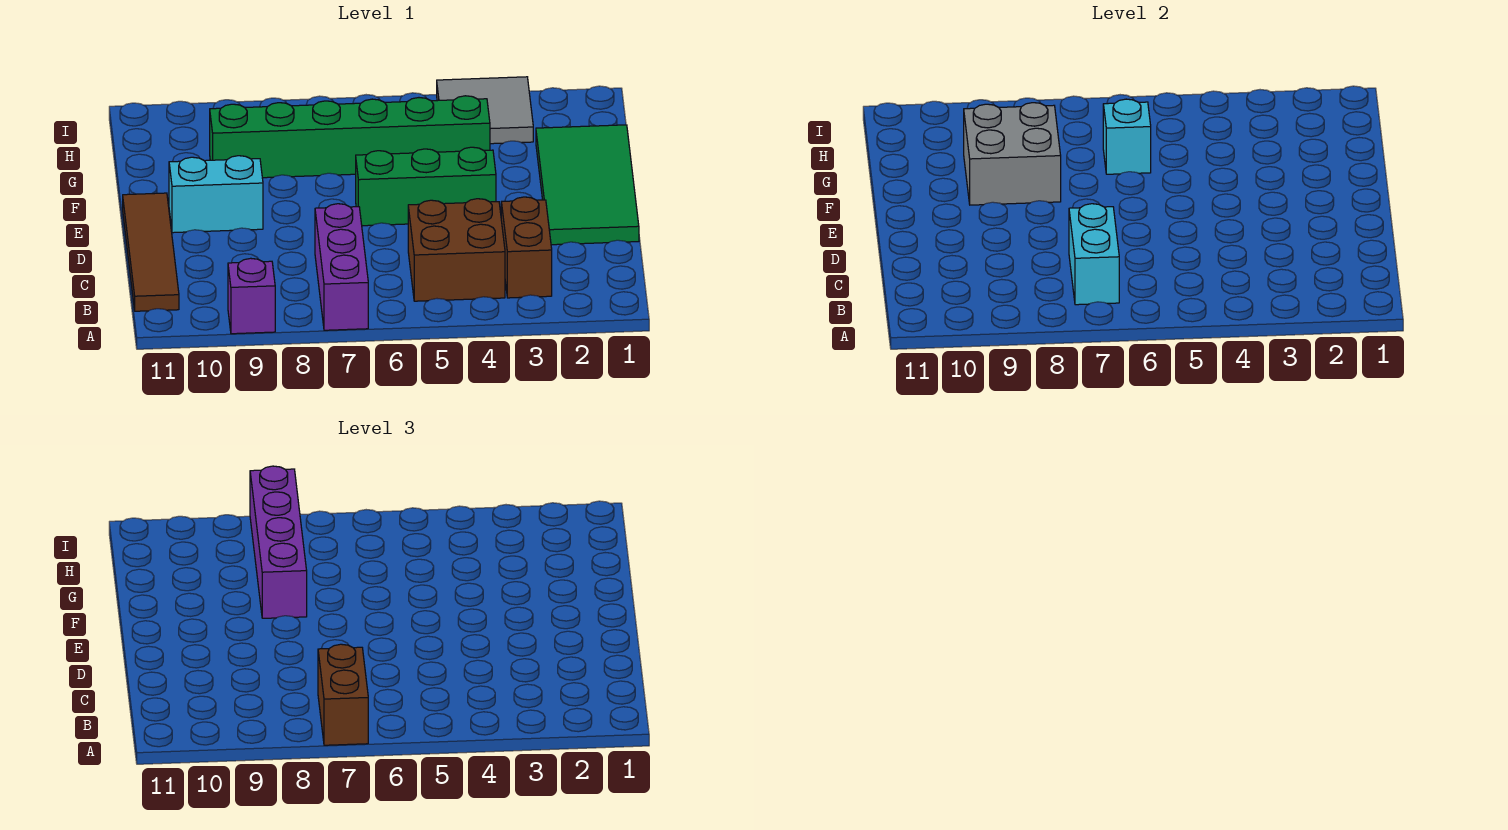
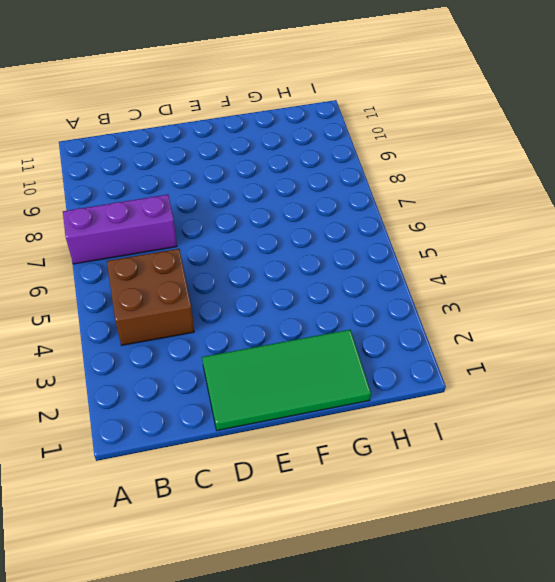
none -> purple brick A9 level 1
none -> brown brick B3:C3 level 1
none -> brown tile B11:E11 level 1

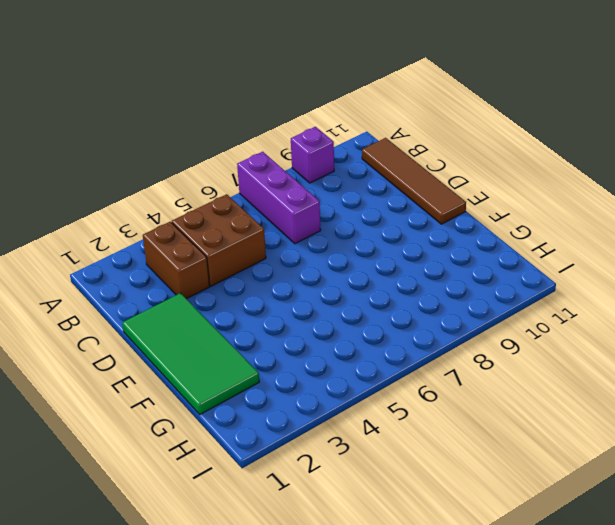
none -> green brick E4:E6 level 1
none -> cyan brick E9:E10 level 1
none -> green brick G4:G9 level 1

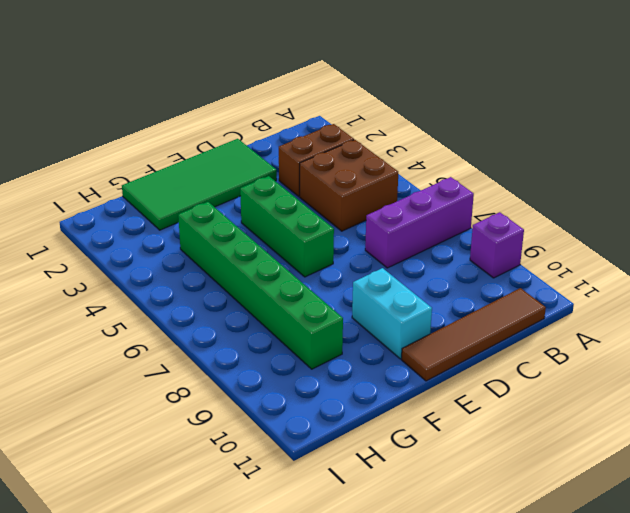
none -> grey tile H3:I4 level 1
none -> cyan brick B7:C7 level 2
none -> grey brick F8:G9 level 2

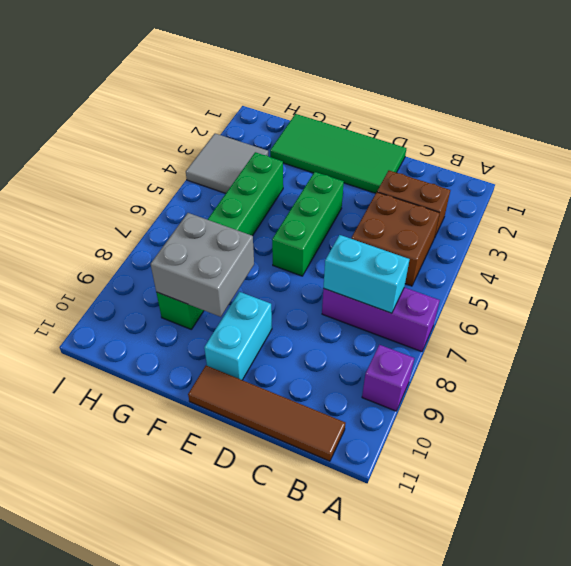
none -> cyan brick G6 level 2
none -> brown brick A7:B7 level 3
none -> purple brick F8:I8 level 3

